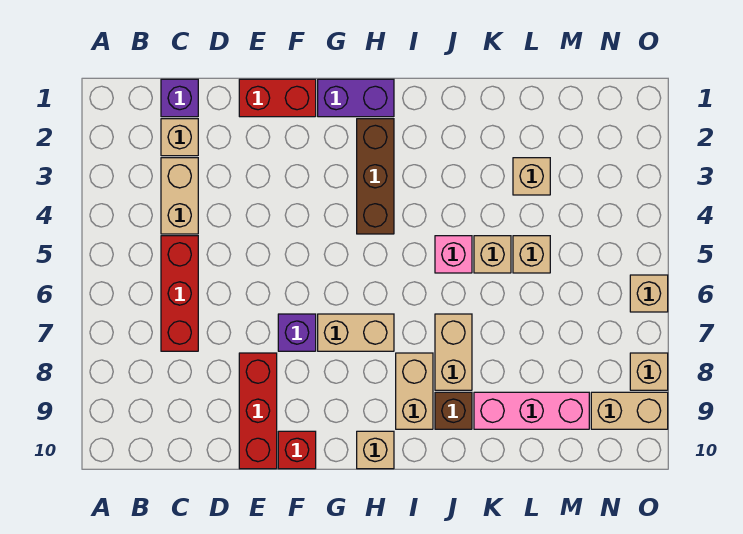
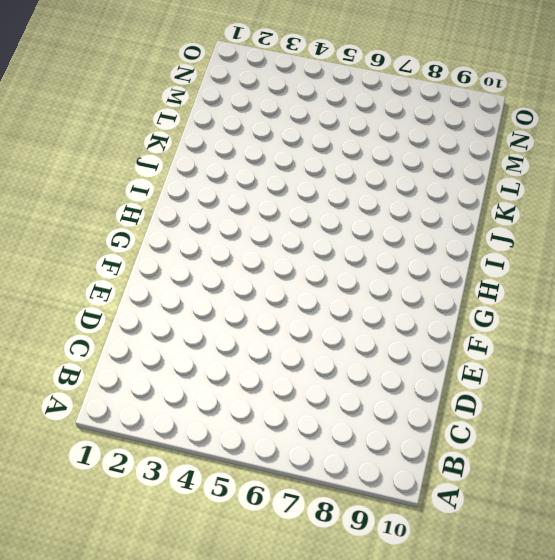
none -> purple brick C1 level 1
none -> tan brick C2 level 1
none -> tan brick C3:C4 level 1

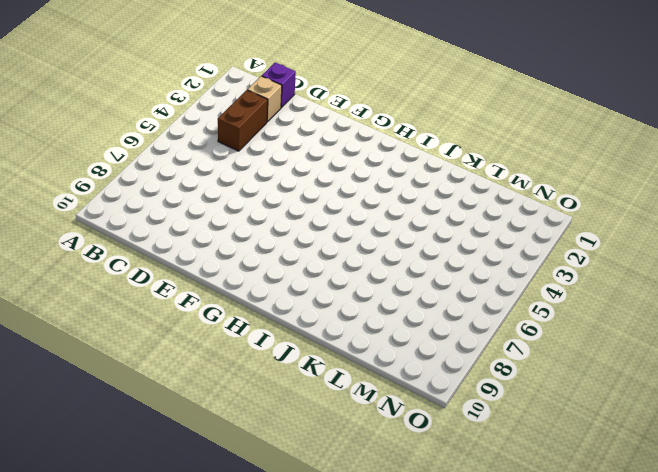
brown brick C3:C4 level 1 -> tan brick C3:C4 level 1
none -> red brick C5:C7 level 1
none -> red brick E1:F1 level 1
none -> red brick E8:E10 level 1

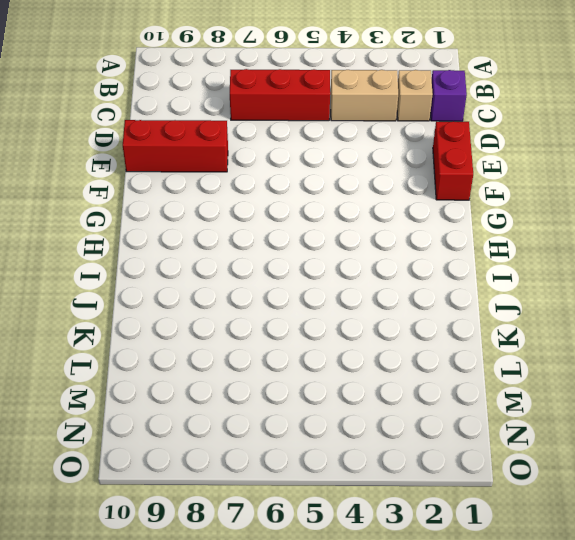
none -> purple brick F7 level 1
none -> red brick F10 level 1
none -> purple brick G1:H1 level 1

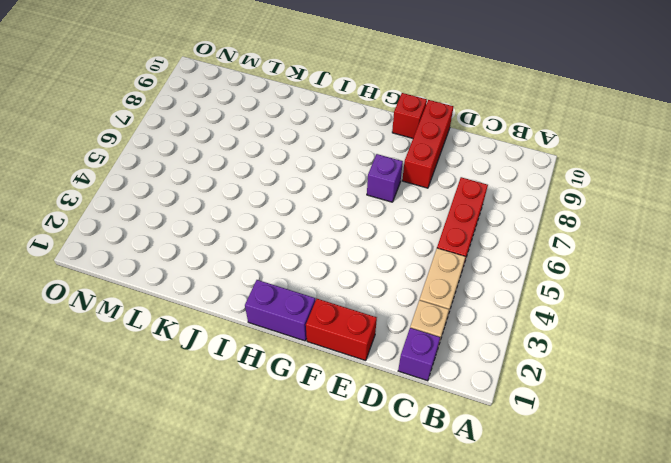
none -> tan brick G7:H7 level 1
none -> brown brick H2:H4 level 1
none -> tan brick H10 level 1

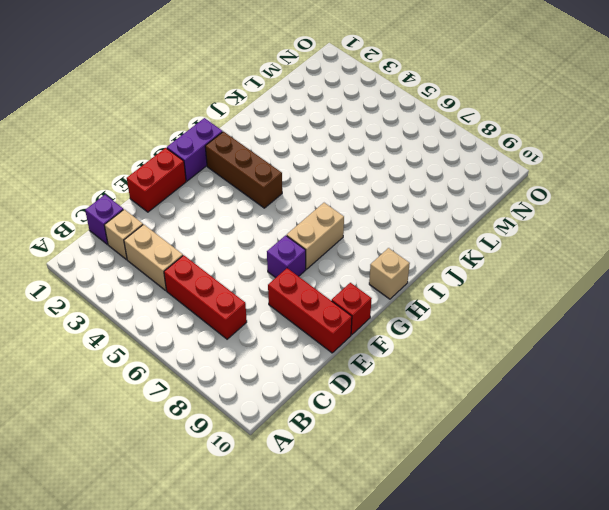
none -> tan brick I8:I9 level 1
none -> pink brick J5 level 1
none -> tan brick J7:J8 level 1

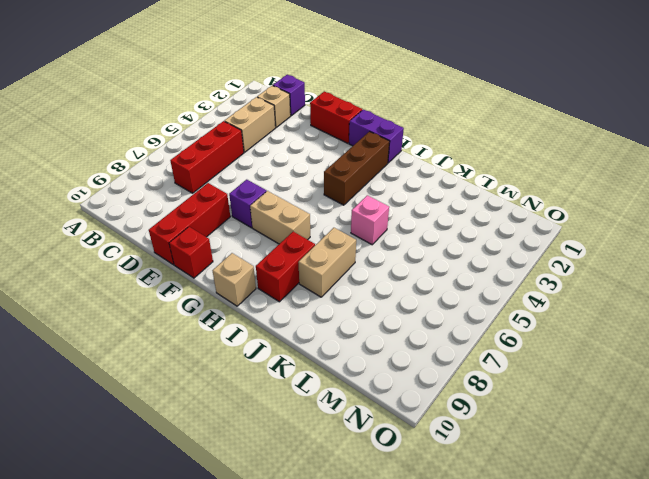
red brick I8:I9 level 1 -> tan brick I8:I9 level 1
none -> brown brick J9 level 1
none -> tan brick K5 level 1
none -> pink brick K9:M9 level 1

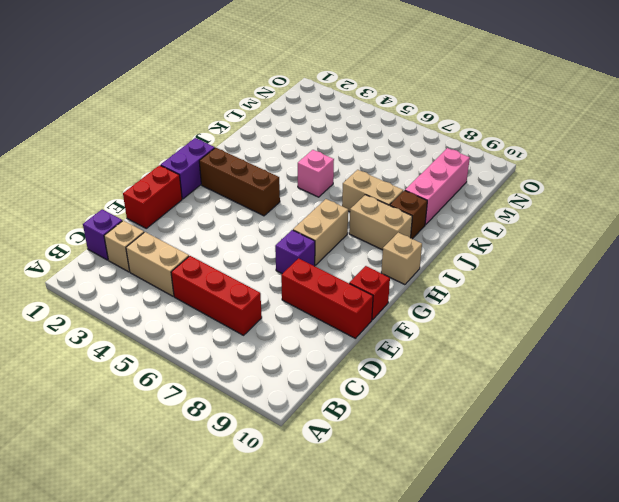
none -> tan brick K5 level 1
none -> tan brick L3 level 1
none -> tan brick L5 level 1

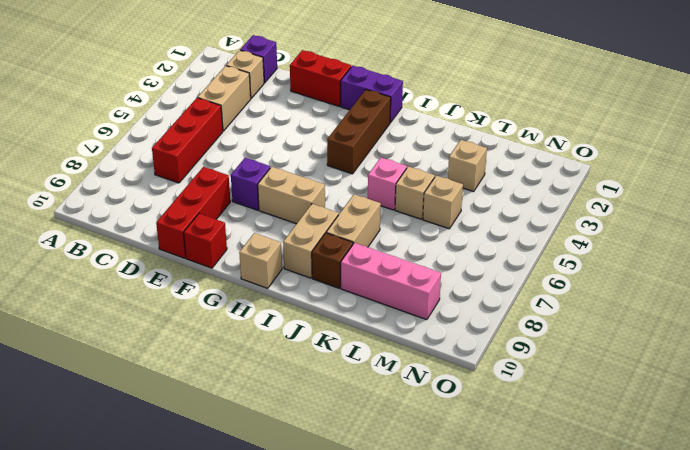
none -> tan brick N9:O9 level 1
none -> tan brick O6 level 1
none -> tan brick O8 level 1

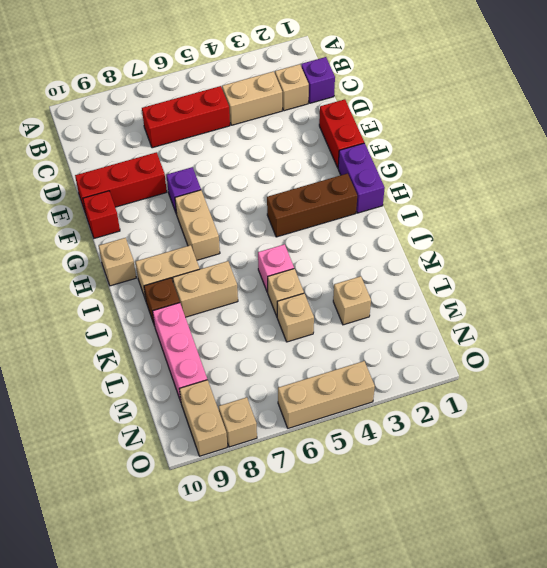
tan brick O4:O6 level 1 -> tan brick O6 level 1

